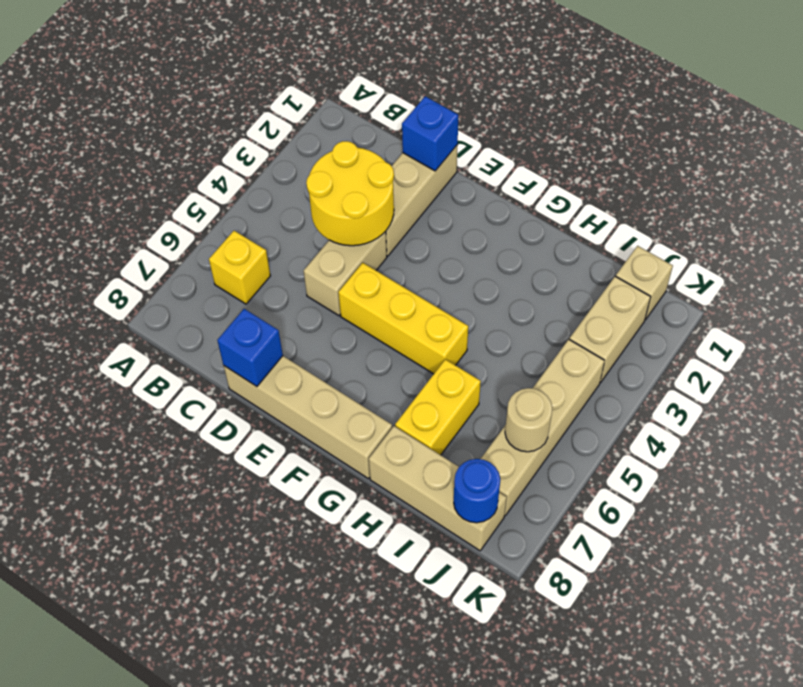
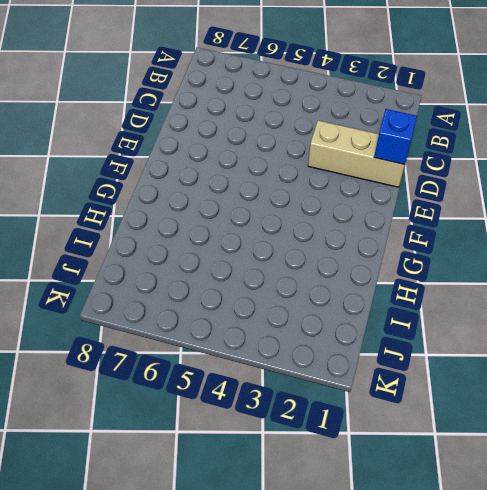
none -> yellow brick B6 level 1
none -> tan brick D4:D5 level 1
none -> tan brick D8:G8 level 1

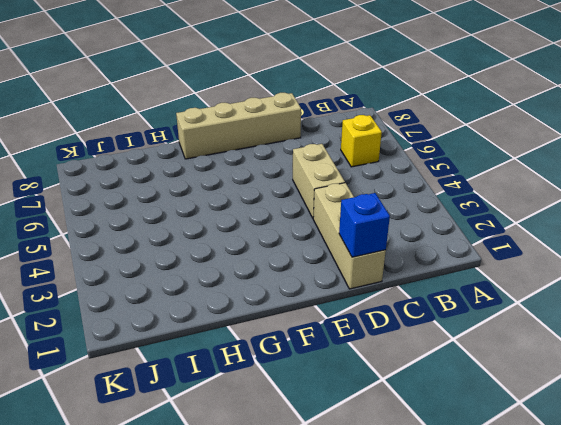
none -> yellow brick E5:G5 level 1
none -> yellow brick H6:H7 level 1
none -> tan brick H8:J8 level 1

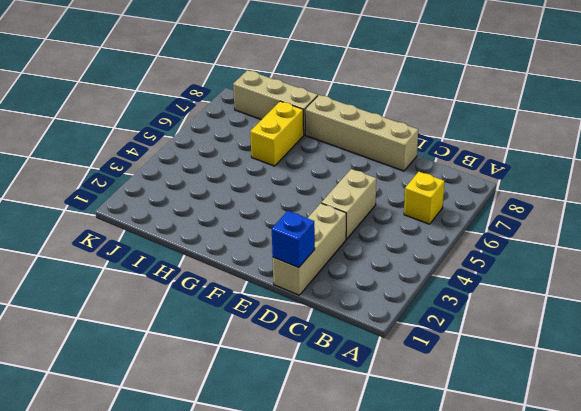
none -> yellow brick E5:G5 level 1
none -> tan brick J1 level 1
none -> tan brick J2:J3 level 1

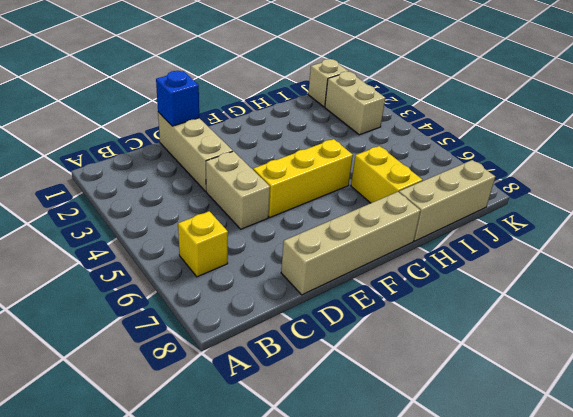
none -> tan brick J4:J7 level 1
none -> yellow round brick C3:D4 level 2
none -> blue brick D8 level 2

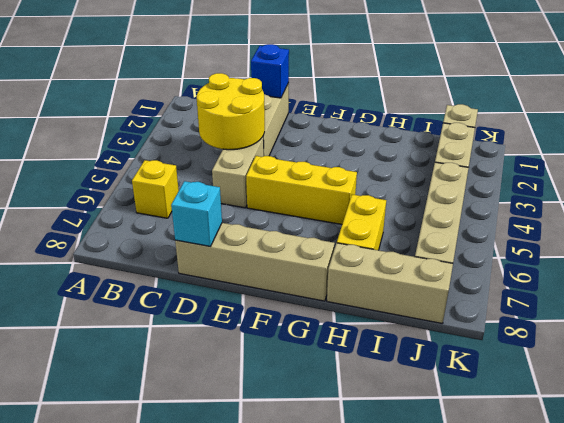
cyan brick D8 level 2 -> blue brick D8 level 2
none -> tan round brick J6 level 2
none -> blue round brick J8 level 2

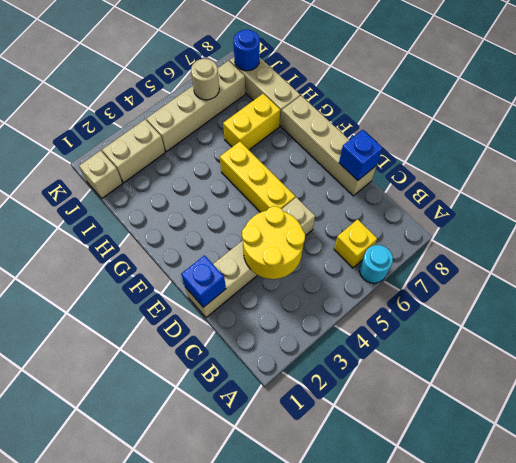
cyan round brick A6 level 1 -> none

